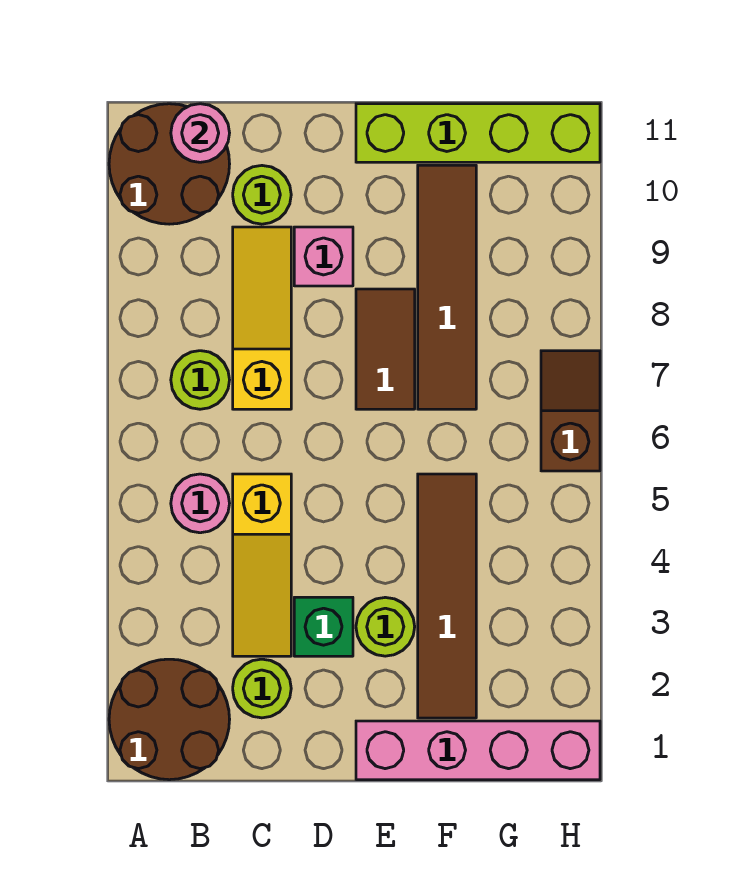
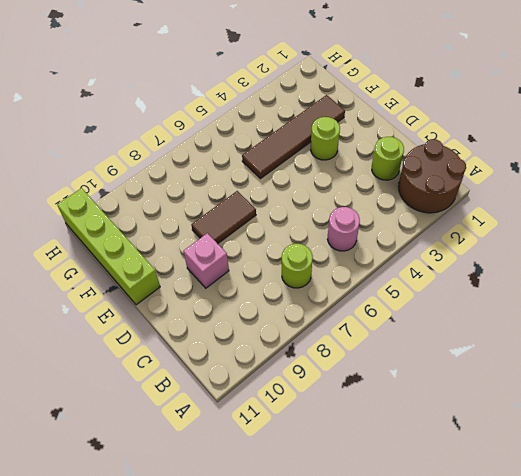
none -> brown round brick A10:B11 level 1
none -> yellow slope C3:C5 level 1 top 5
none -> yellow slope C7:C9 level 1 top 7

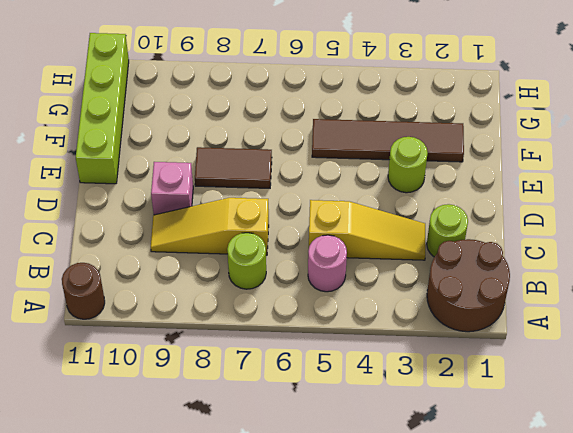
brown round brick A11 level 1 -> brown round brick A10:B11 level 1
none -> lime round brick C10 level 1
none -> green brick D3 level 1
none -> pink brick E1:H1 level 1

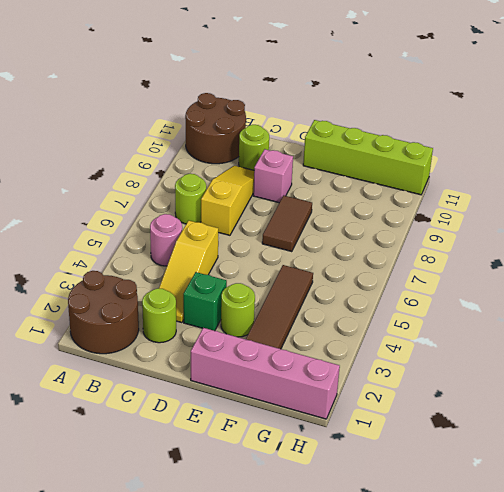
none -> brown tile F7:F10 level 1
none -> brown slope H6:H7 level 1 top 6
none -> pink round brick B11 level 2

